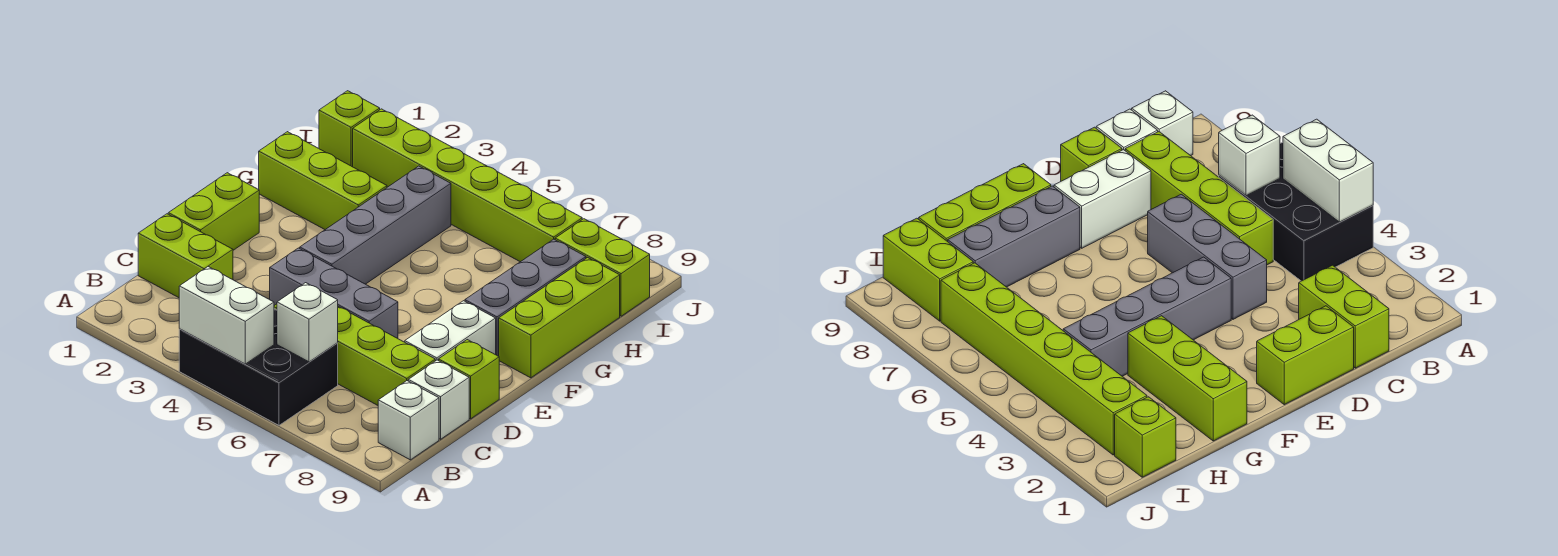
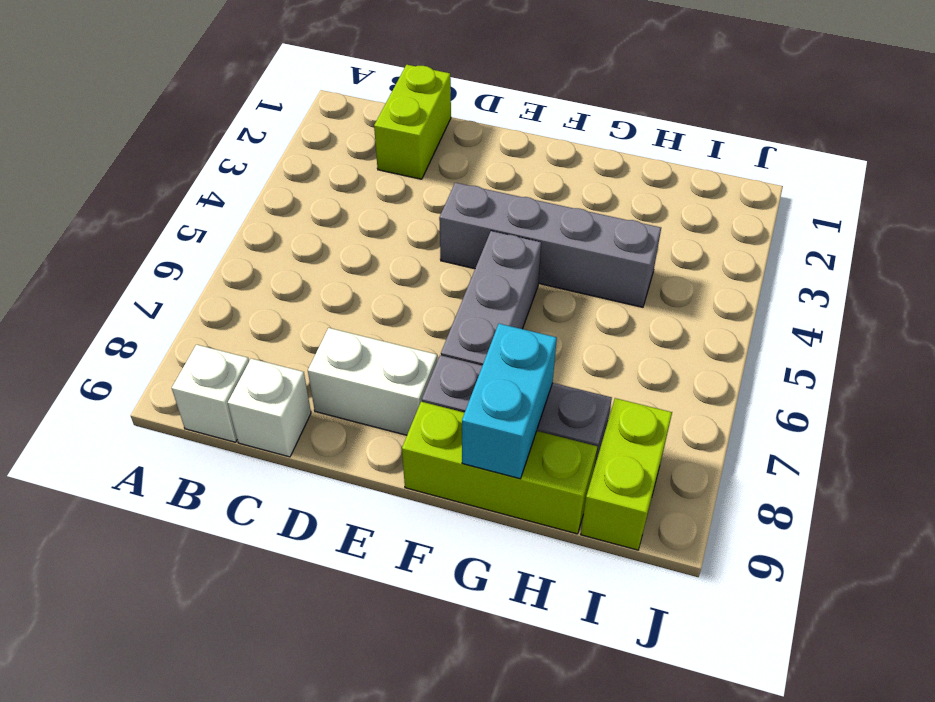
grey brick F5:F7 level 1 -> grey brick D4:D6 level 1
cyan brick G8:G9 level 2 -> none
none -> black brick A4:B6 level 1
none -> lime brick C5:C8 level 1
none -> lime brick D1:E1 level 1

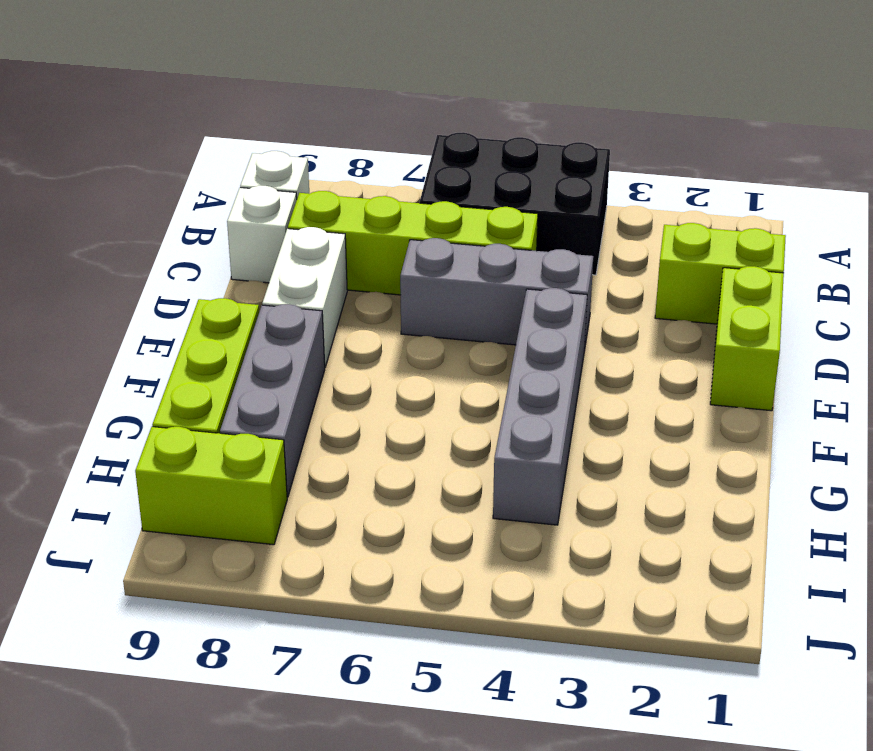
none -> lime brick D9 level 1
none -> lime brick G1:G3 level 1
none -> lime brick I1 level 1

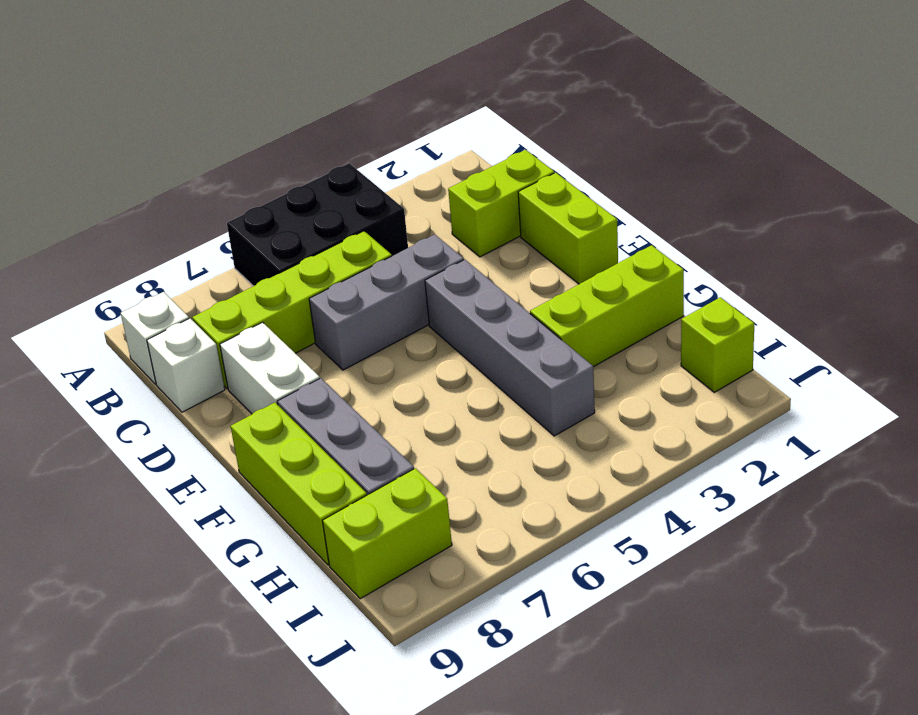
none -> lime brick D9 level 1
none -> lime brick I2:I7 level 1
none -> white brick A4:A5 level 2

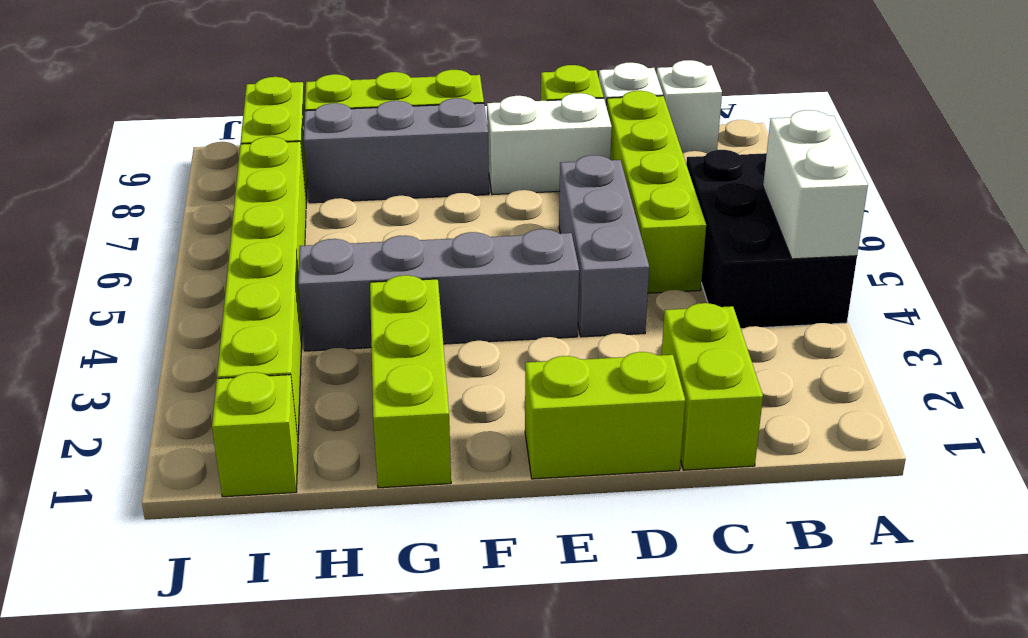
none -> white brick B6 level 2

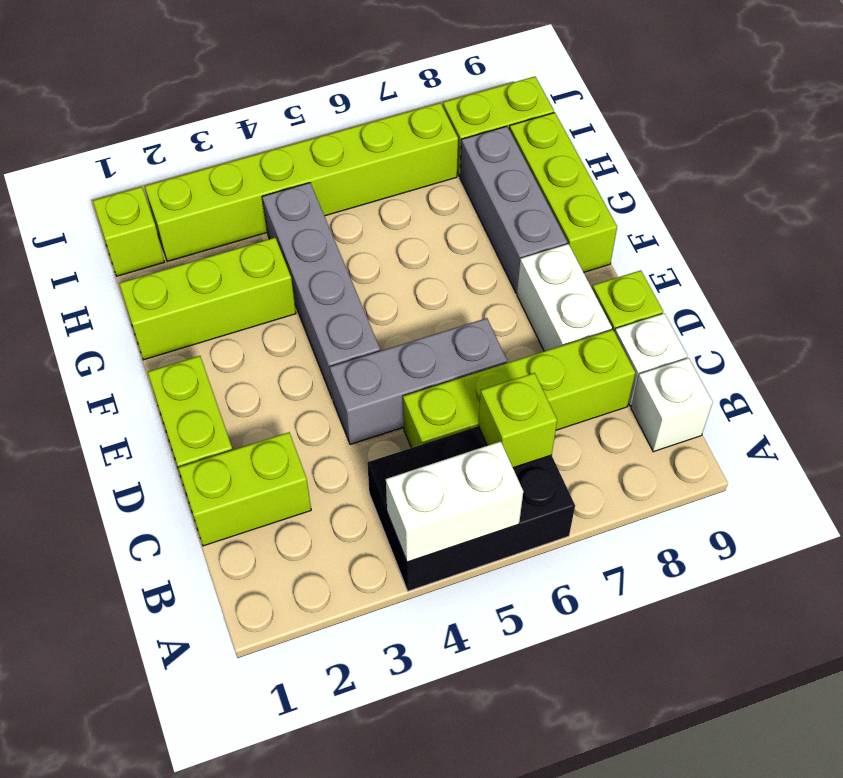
lime brick B6 level 2 -> white brick B6 level 2

